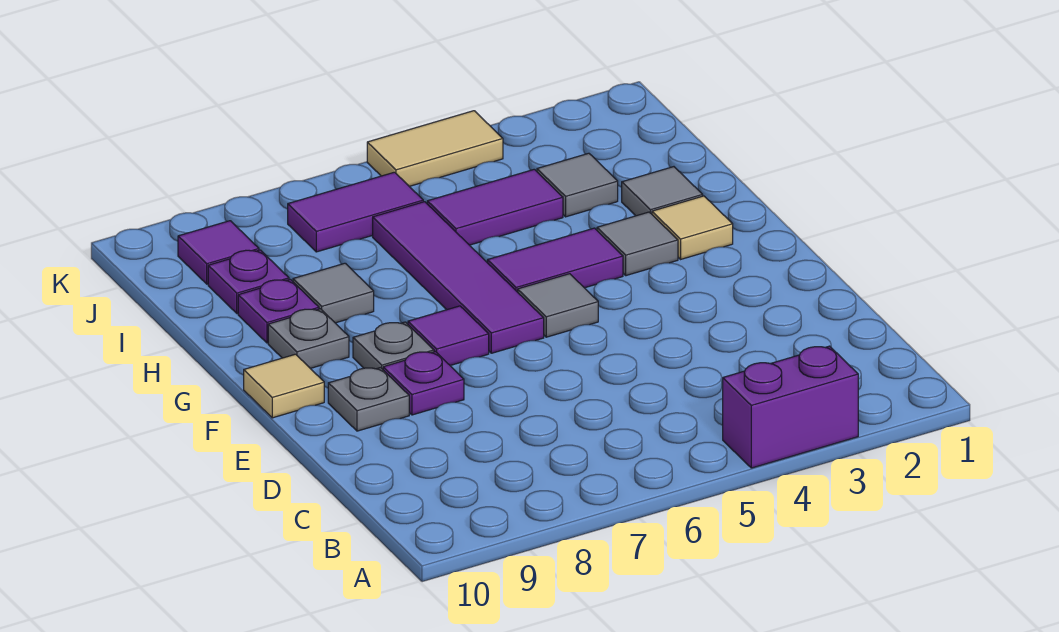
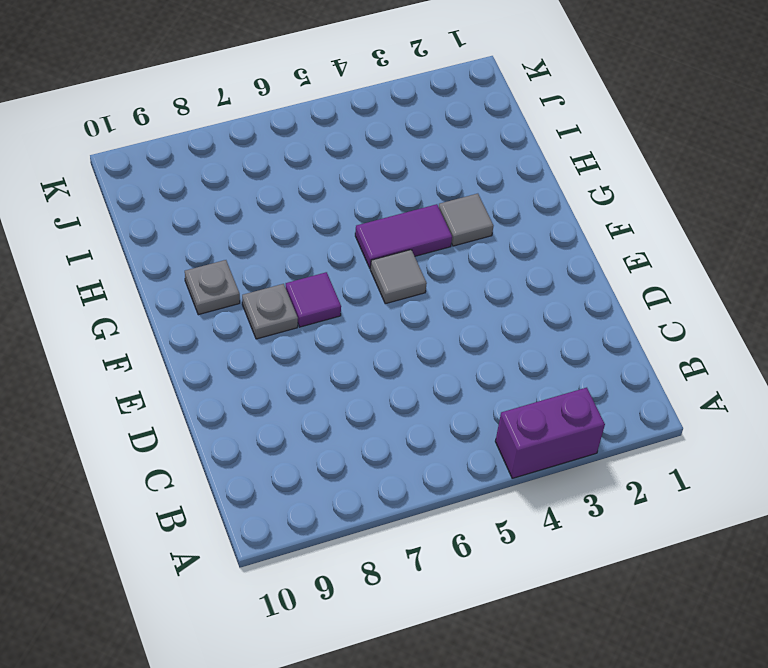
none -> purple plate E8 level 1
none -> grey plate E9 level 1
none -> purple tile F6:I6 level 1

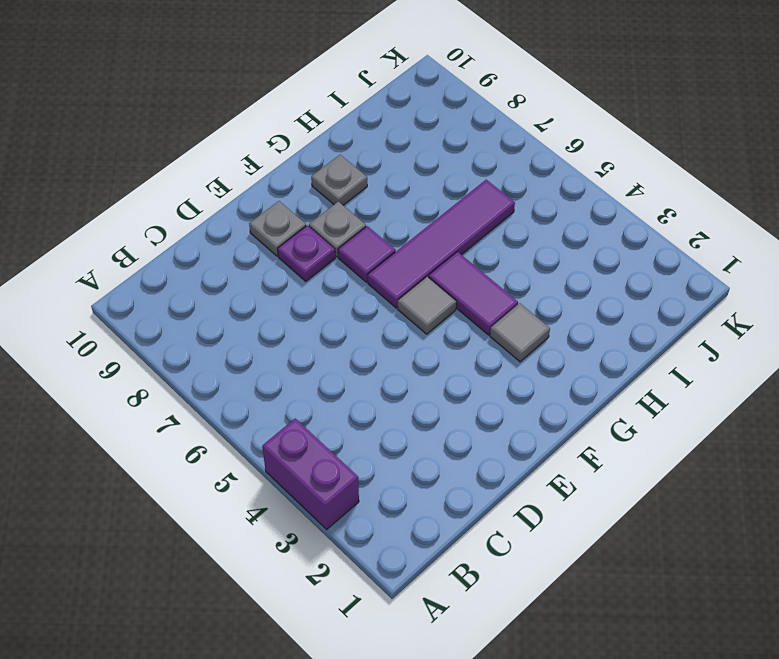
none -> tan tile F10 level 1
none -> tan tile G2 level 1
none -> grey tile H2 level 1

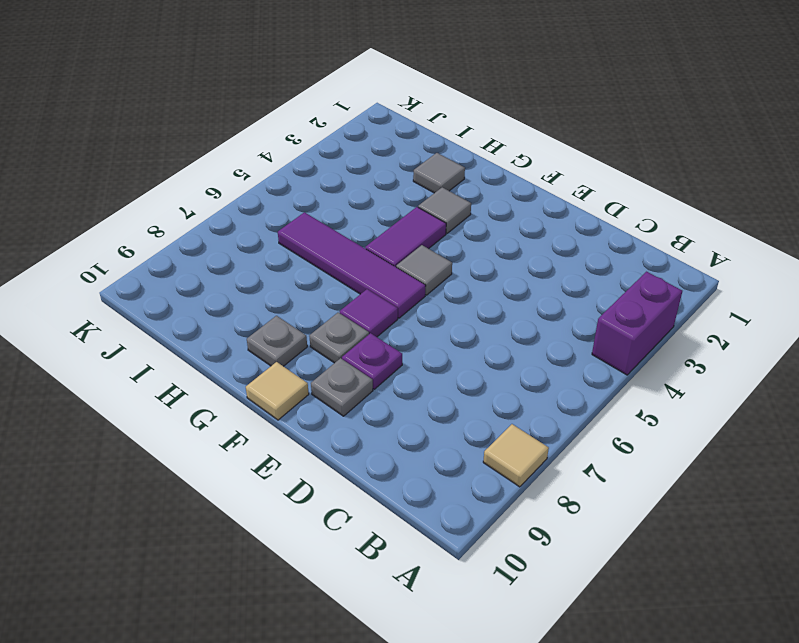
tan tile A8 level 1 -> tan tile G2 level 1
none -> grey tile H8 level 1
none -> purple plate H9 level 1
none -> grey tile I3 level 1

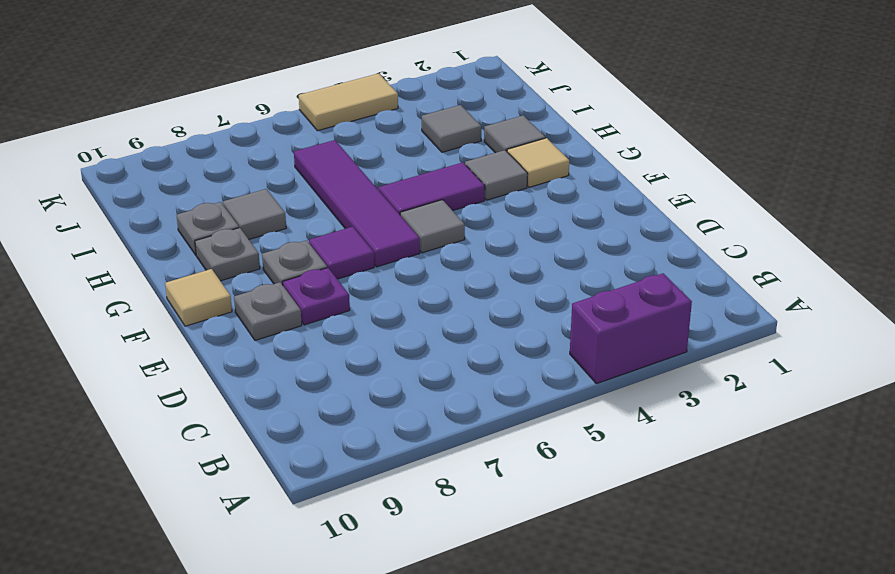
grey plate H9 level 1 -> purple plate H9 level 1
none -> purple tile I4:I5 level 1
none -> purple plate I9 level 1
none -> purple tile J6:J7 level 1

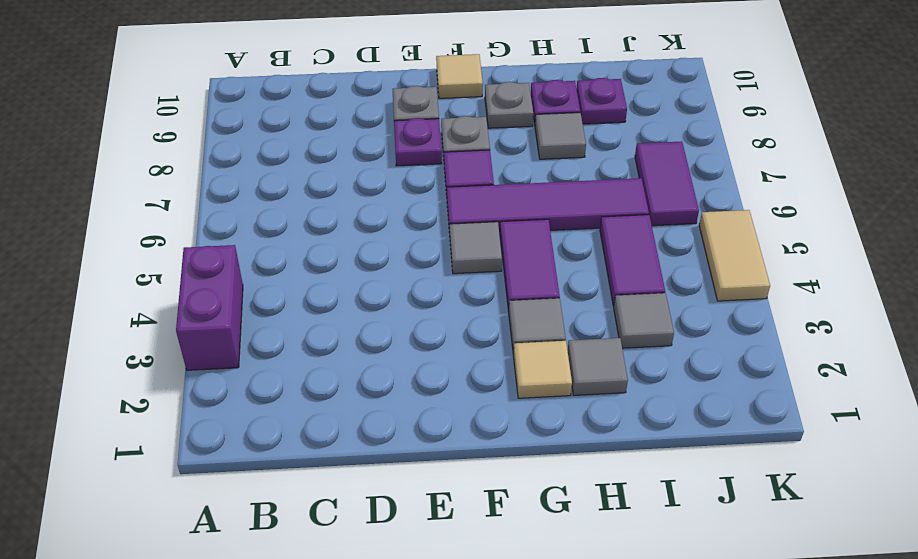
none -> purple tile J9 level 1

